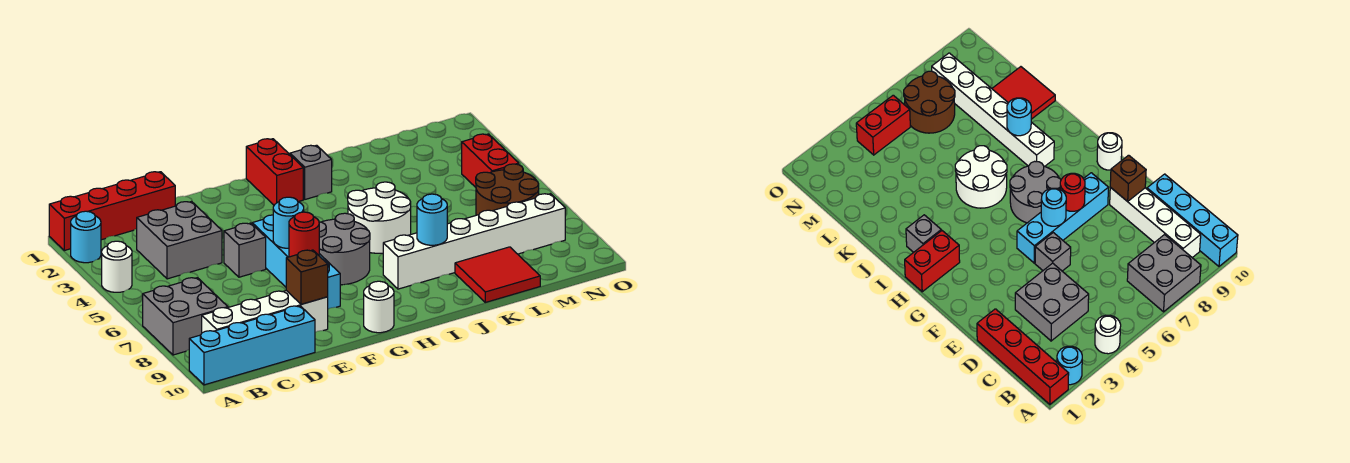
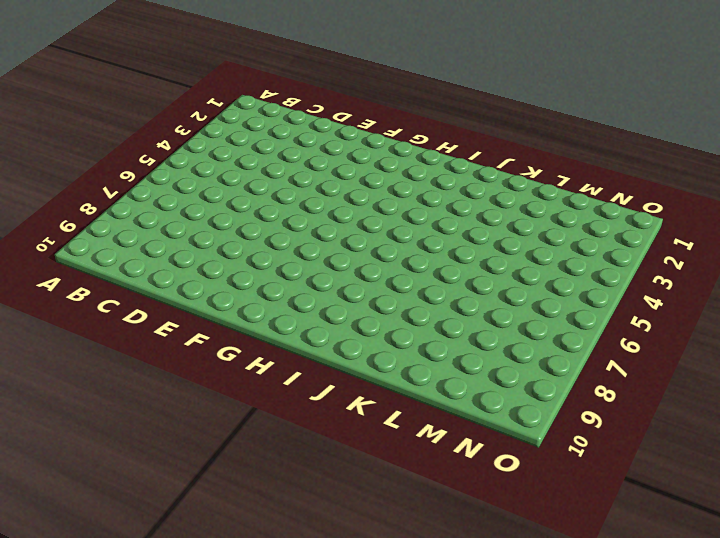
none -> red brick A1:D1 level 1
none -> cyan round brick A2 level 1
none -> white round brick A4 level 1

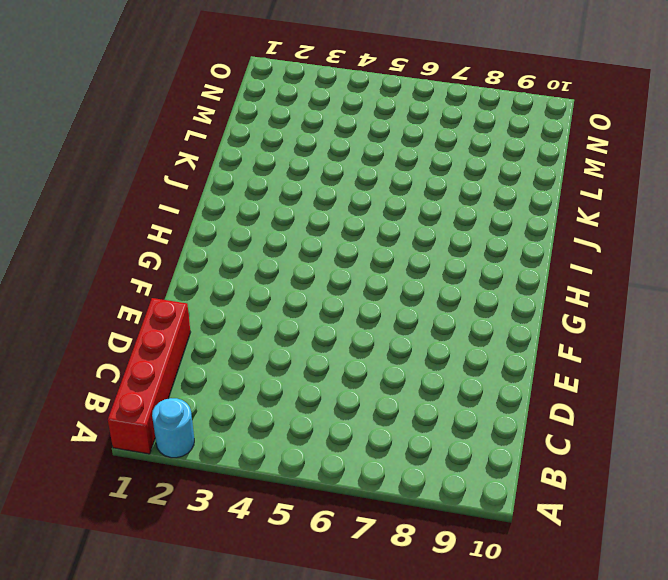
none -> white round brick A4 level 1
none -> grey brick A7:B8 level 1
none -> cyan brick A10:D10 level 1

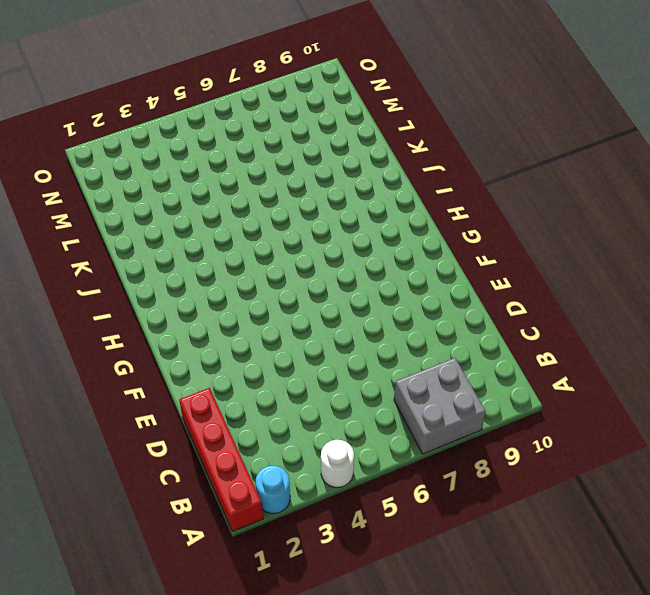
none -> cyan brick A10:D10 level 1
none -> white brick B9:E9 level 1
none -> grey brick C3:D4 level 1

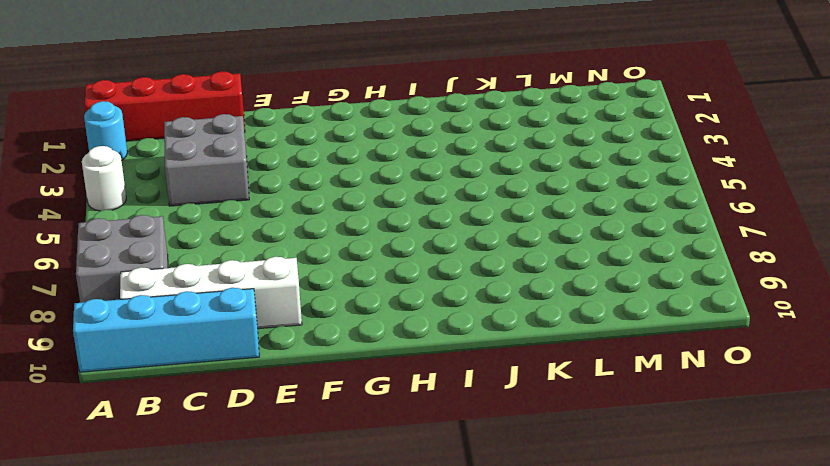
none -> grey brick E5 level 1
none -> cyan brick F5:F8 level 1
none -> grey round brick G6:H7 level 1

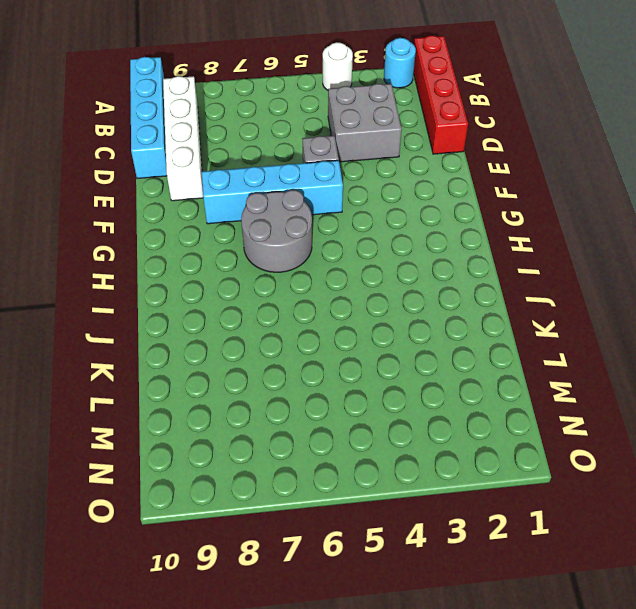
none -> grey brick A7:B8 level 1
none -> white round brick G10 level 1
none -> red brick H1:H2 level 1

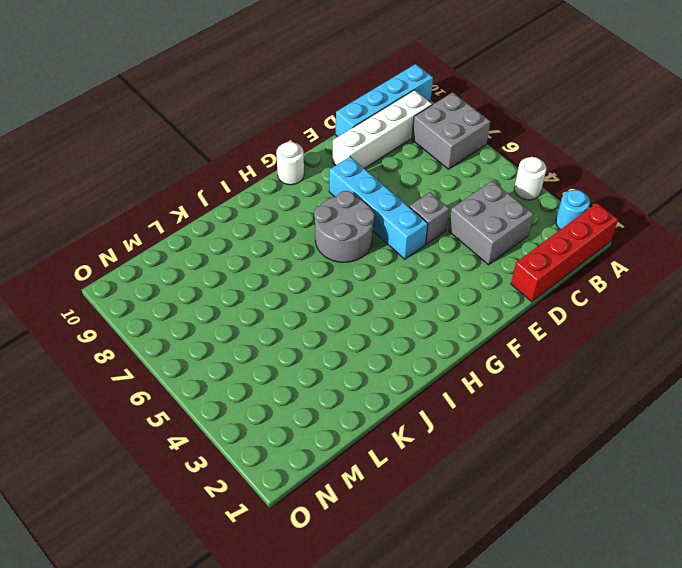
none -> red brick H1:H2 level 1
none -> grey brick I2 level 1
none -> white round brick I5:J6 level 1

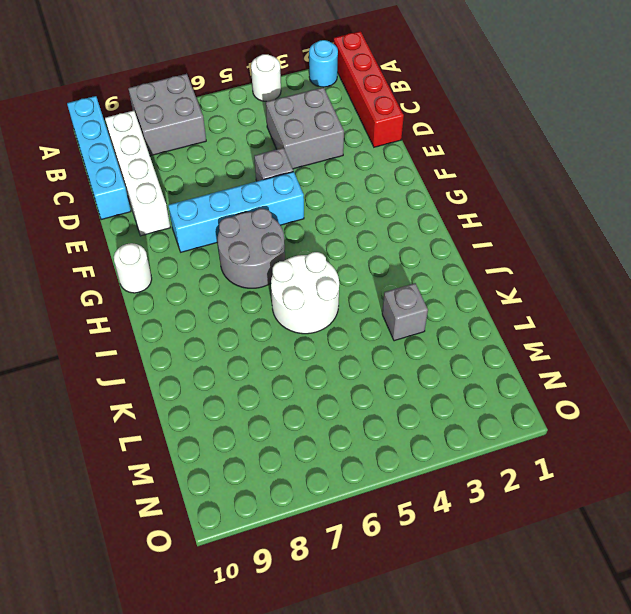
grey brick K3 level 1 -> grey brick I2 level 1
none -> red brick H1:H2 level 1
none -> white brick I8:N8 level 1
none -> red tile K9:L10 level 1

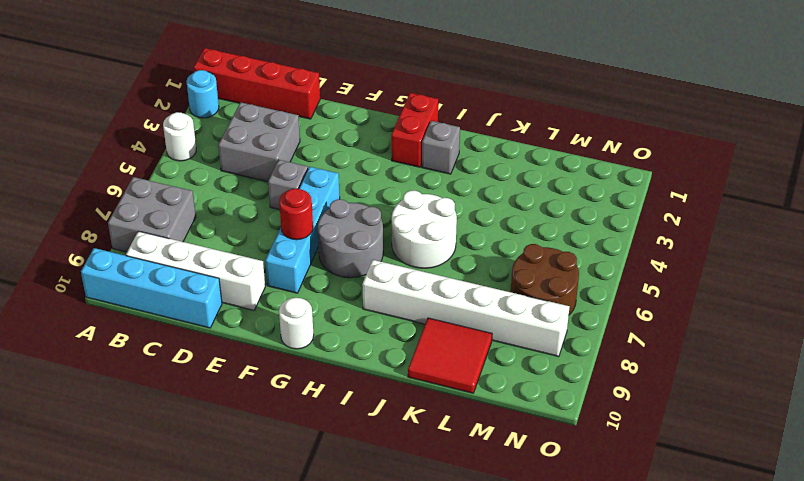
none -> red brick N4:N5 level 1
none -> brown brick E9 level 2
none -> cyan round brick F6 level 2

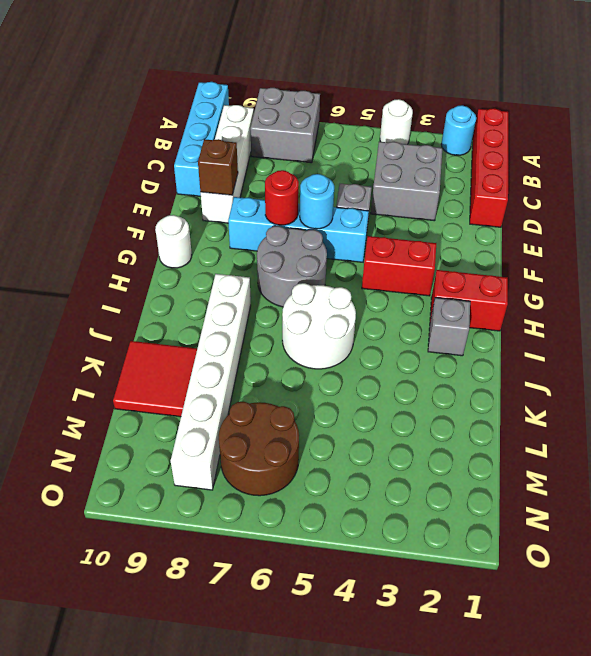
red brick G3:G4 level 1 -> red brick N4:N5 level 1
none -> cyan round brick J8 level 2

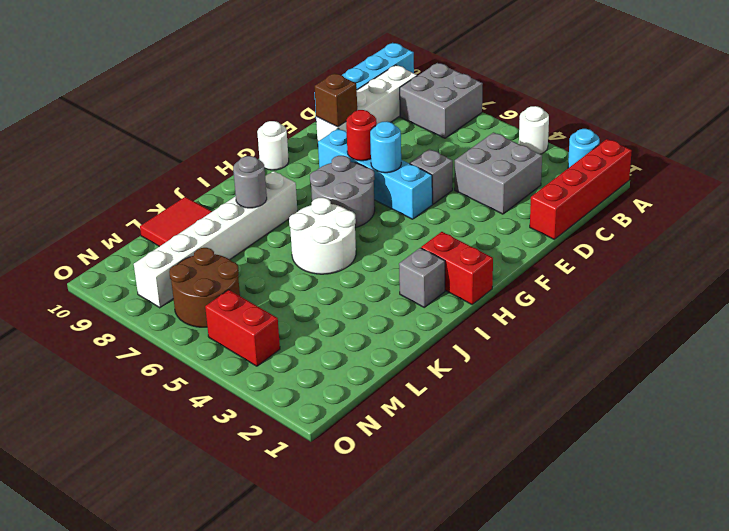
grey round brick J8 level 2 -> cyan round brick J8 level 2

